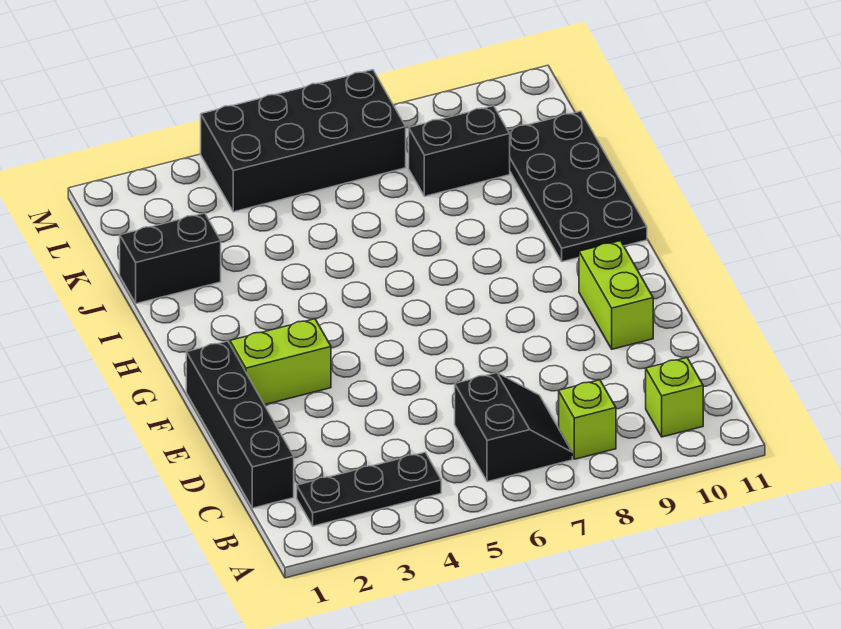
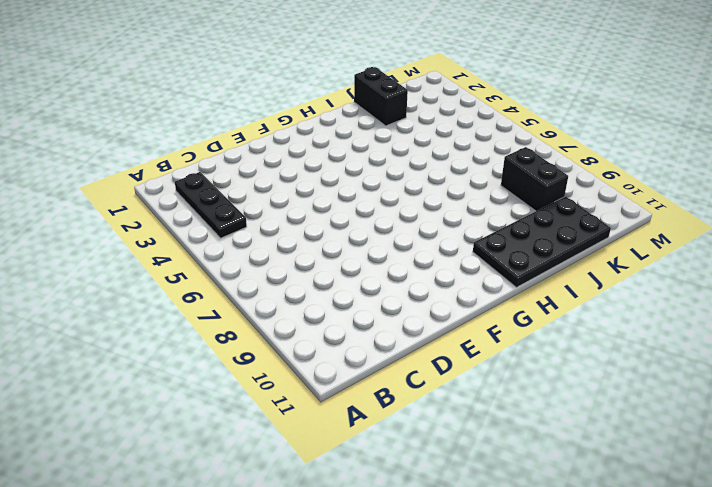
none -> black slope B6:C7 level 1 top 6
none -> lime brick B8 level 1

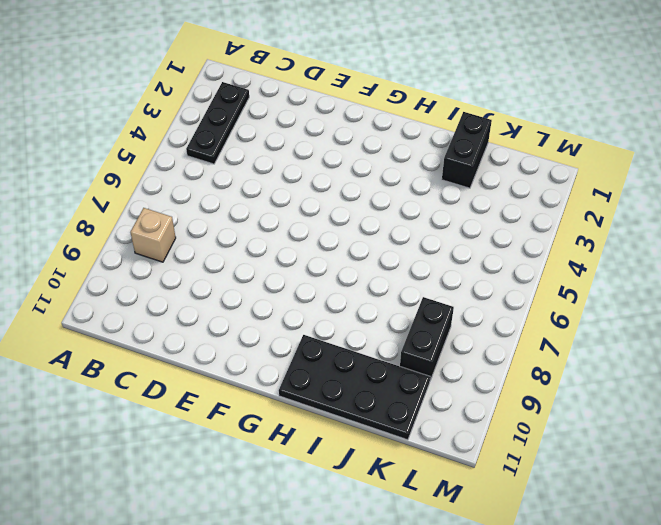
tan brick B8 level 1 -> lime brick B8 level 1
none -> black slope B6:C7 level 1 top 6
none -> lime brick B10 level 1

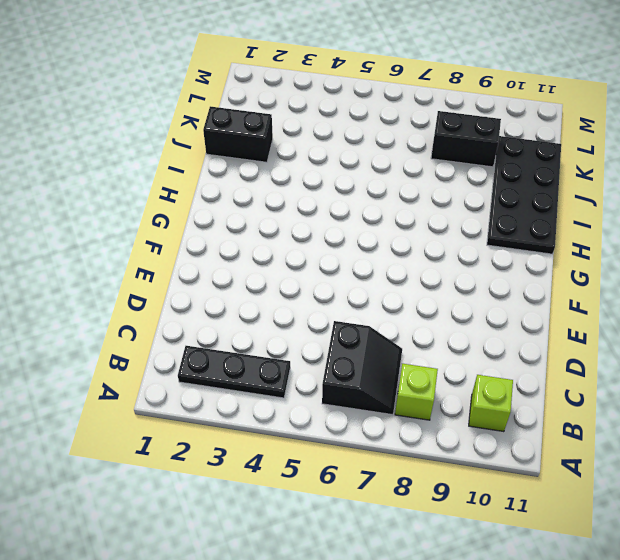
none -> black brick C1:F1 level 1
none -> lime brick E10:F10 level 1

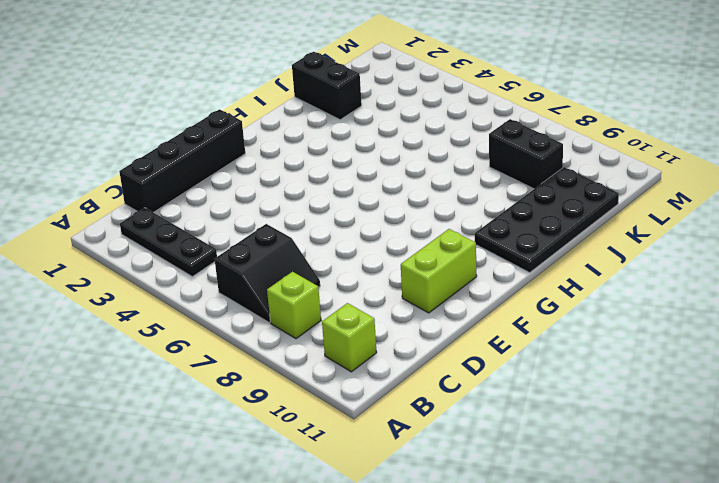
none -> lime brick F2:F3 level 1
none -> black brick L4:M7 level 1

